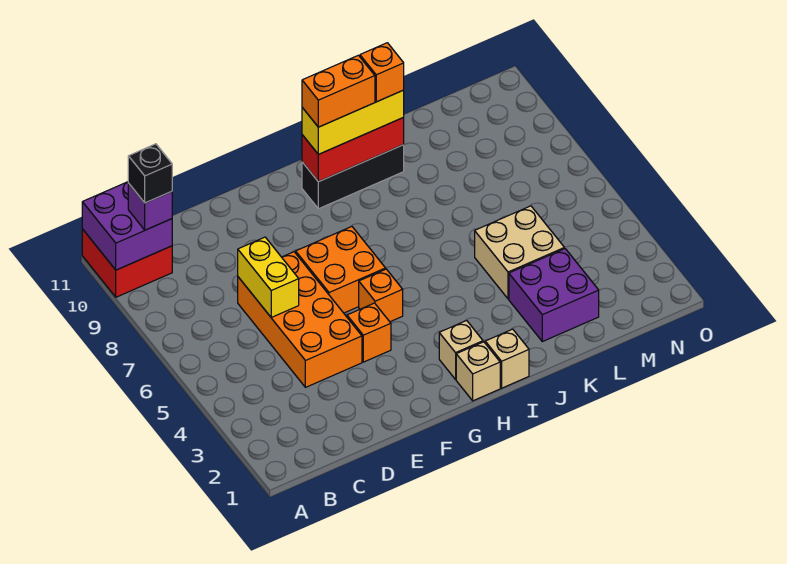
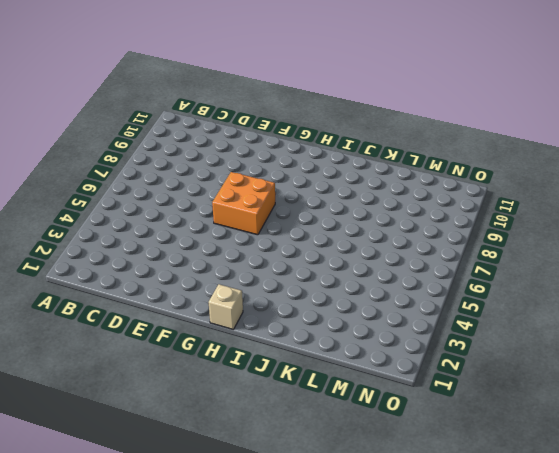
none -> red brick A10:B11 level 1
none -> orange brick D4:E7 level 1
none -> orange brick F4 level 1

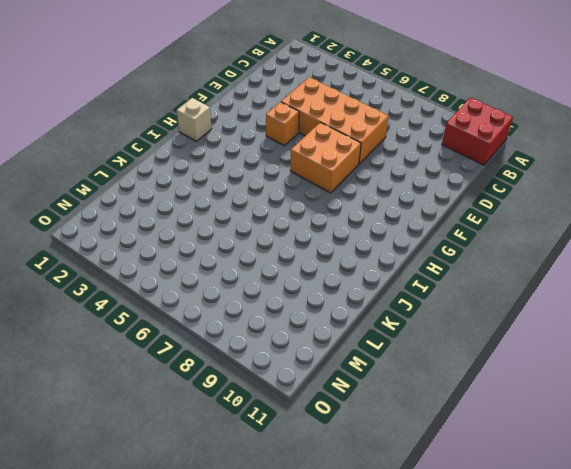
none -> orange brick G5 level 1
none -> tan brick H2 level 1
none -> black brick H10:J10 level 1

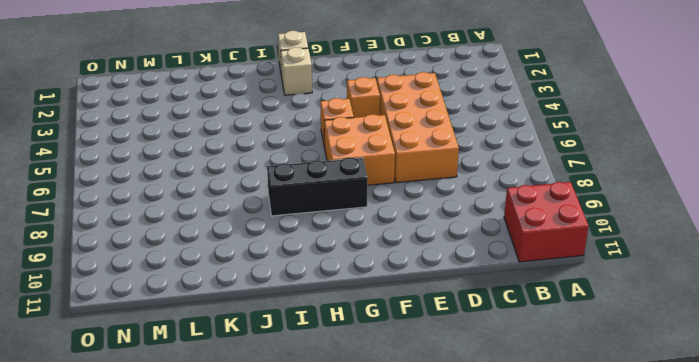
black brick G8:I8 level 1 -> black brick H10:J10 level 1
none -> tan brick I1 level 1
none -> purple brick K2:L3 level 1
none -> tan brick K4:L5 level 1

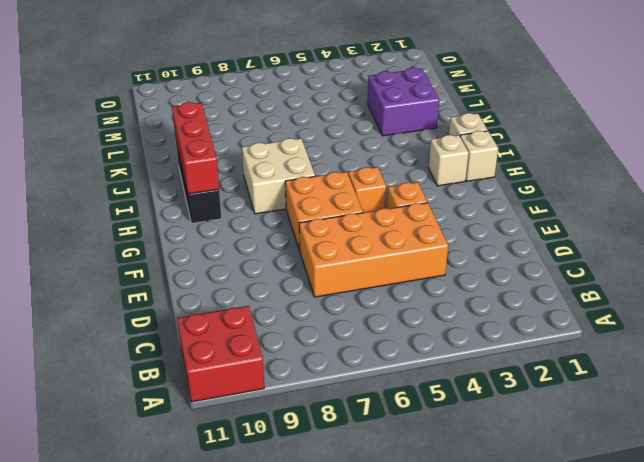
tan brick H7:I8 level 1 -> tan brick K4:L5 level 1
none -> purple brick A10:B11 level 2
none -> yellow brick D6:D7 level 2
none -> purple brick B10 level 3

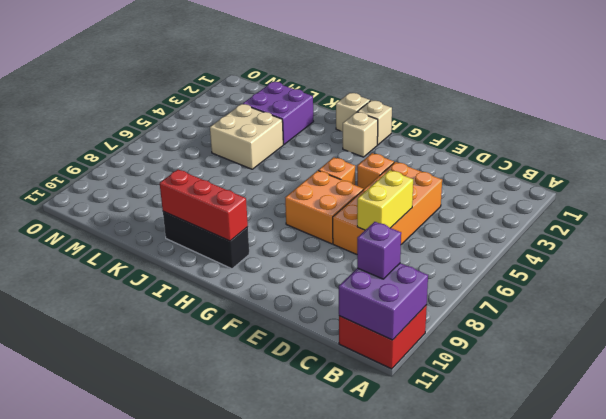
none -> yellow brick H10:J10 level 3
none -> black brick B10 level 4
none -> orange brick H10:I10 level 4

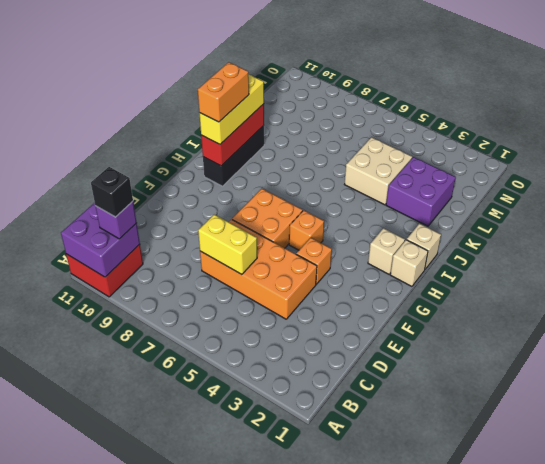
none -> orange brick J10 level 4

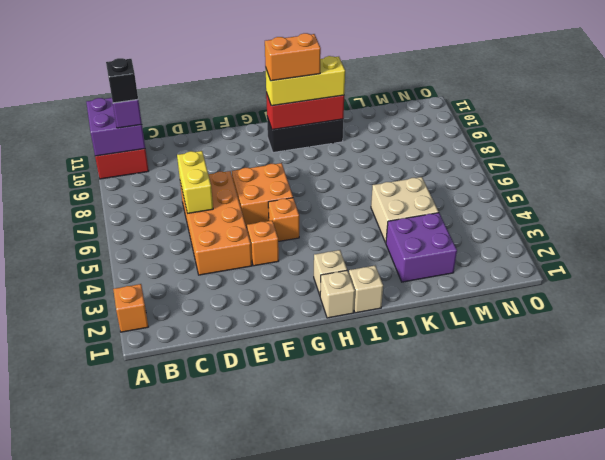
orange brick A2 level 1 -> orange brick J10 level 4

